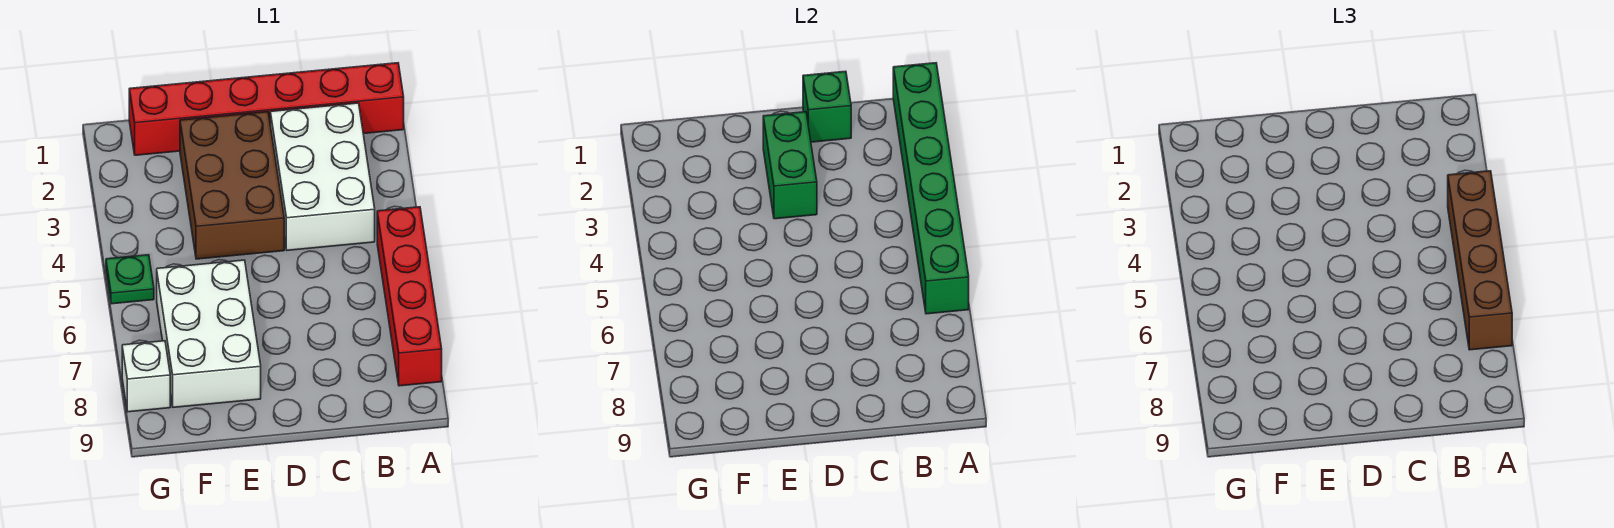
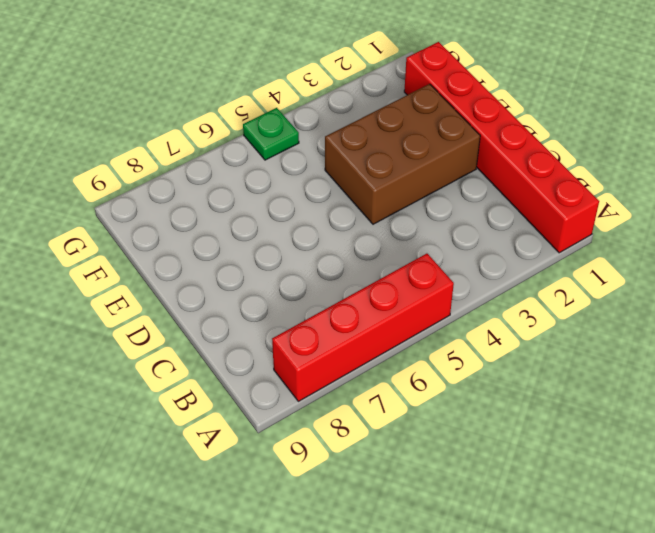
none -> white brick B2:C4 level 1
none -> white brick E6:F8 level 1

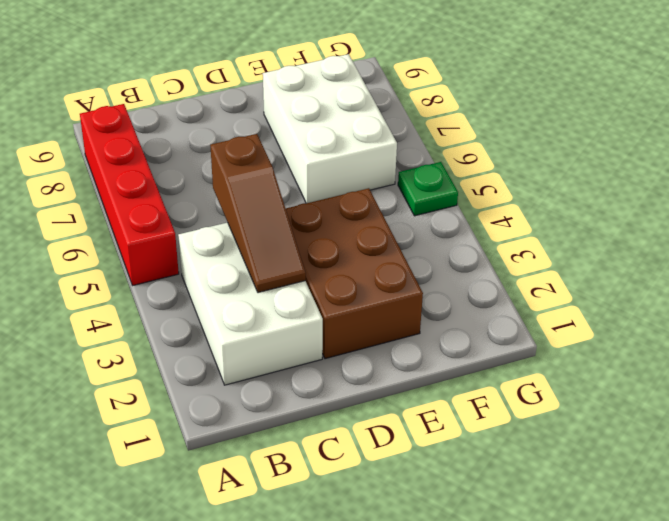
brown slope C3:C5 level 2 top 5 -> none
none -> red brick A1:F1 level 1
none -> white brick G8 level 1

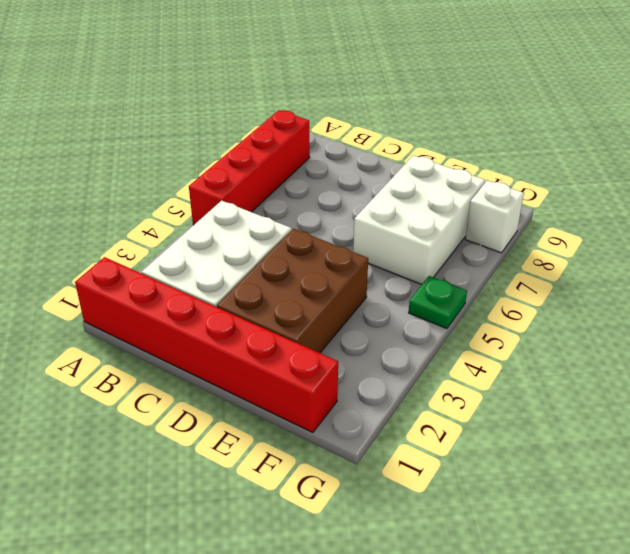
none -> green brick A1:A6 level 2
none -> green brick C1 level 2

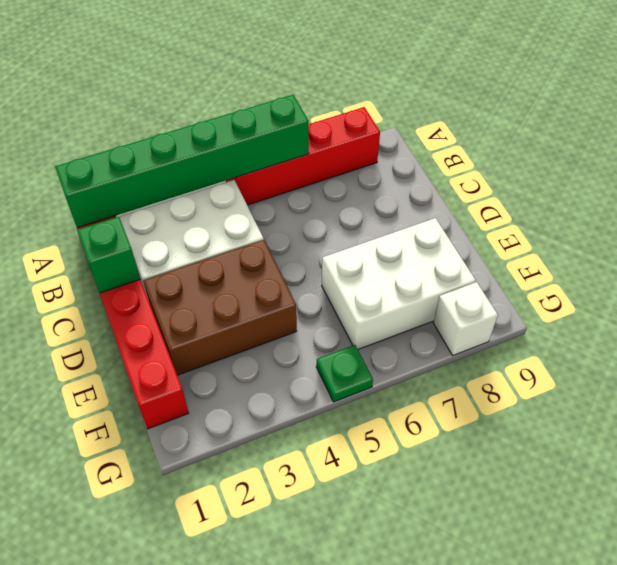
none -> green brick D2:D3 level 2
none -> brown brick A4:A7 level 3

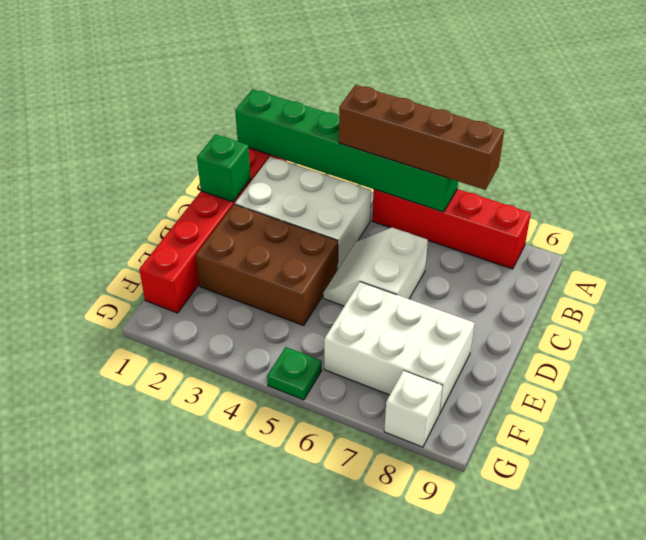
white slope C5:D6 level 1 top 6 -> none
none -> green brick D2:D3 level 2

